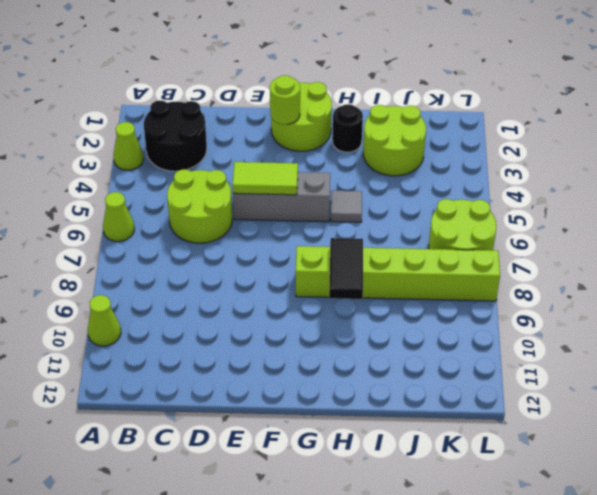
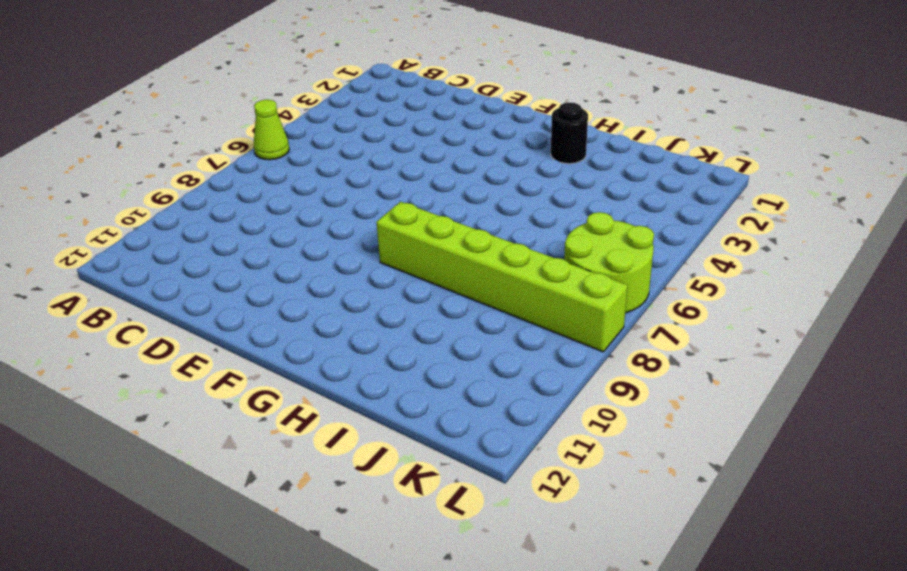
none -> lime cone A3 level 1
none -> lime cone A10 level 1
none -> black round brick B2:C3 level 1

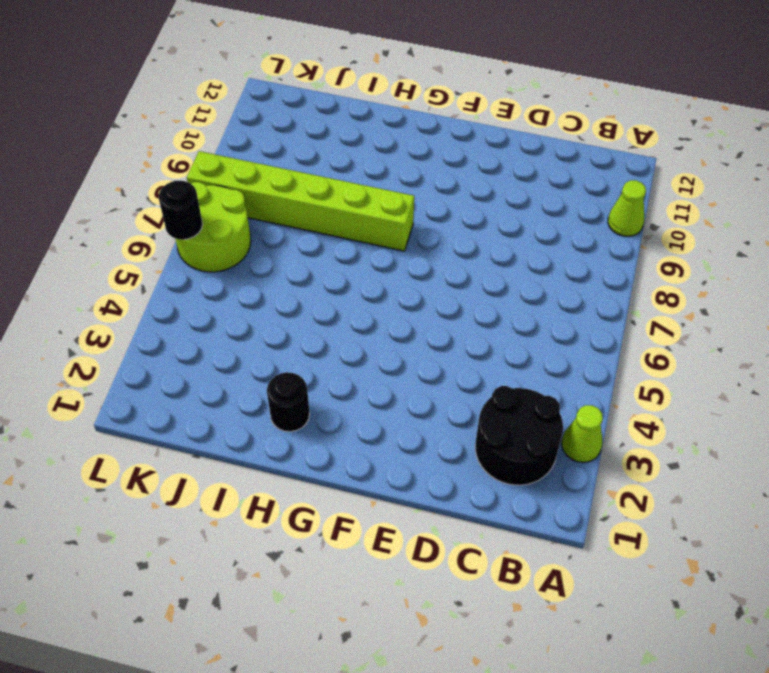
black round brick L6 level 2 -> none
none -> lime cone A6 level 1
none -> lime round brick C5:D6 level 1
none -> grey brick E5:G5 level 1

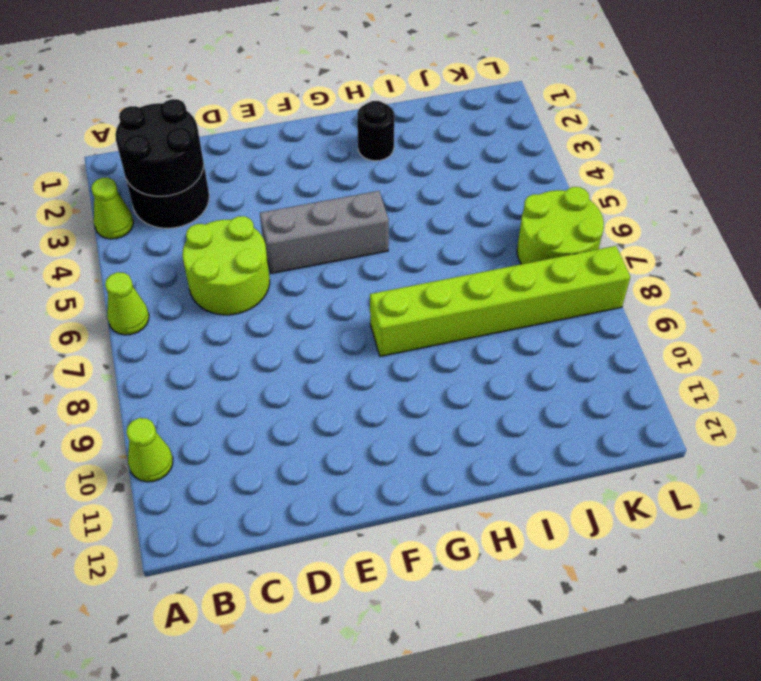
black round brick B2:C3 level 2 -> none
none -> lime round brick F1:G2 level 1
none -> grey tile H5 level 1
none -> lime round brick I2:J3 level 1

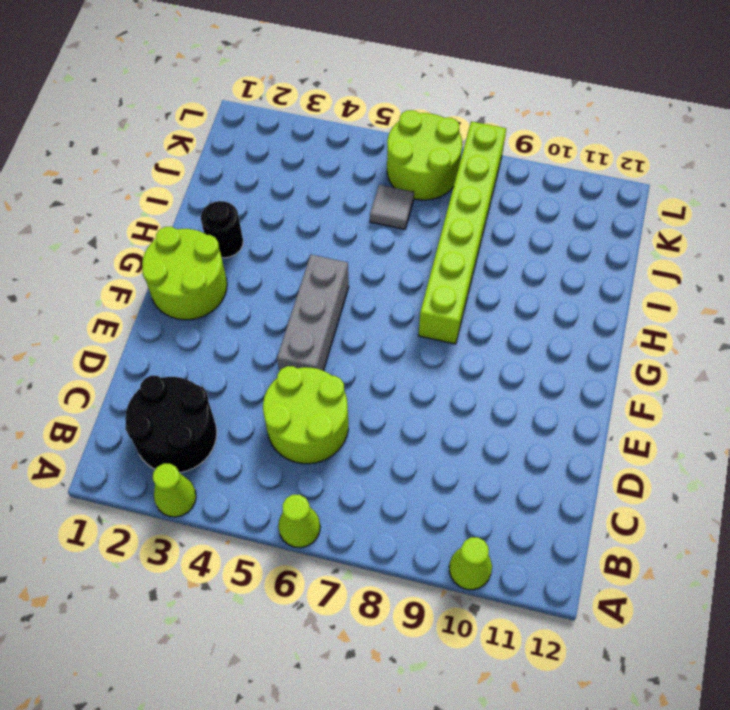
grey tile J6 level 1 -> grey tile H5 level 1
none -> lime round brick I2:J3 level 1
none -> lime tile E5:F5 level 2
none -> lime round brick F2 level 2

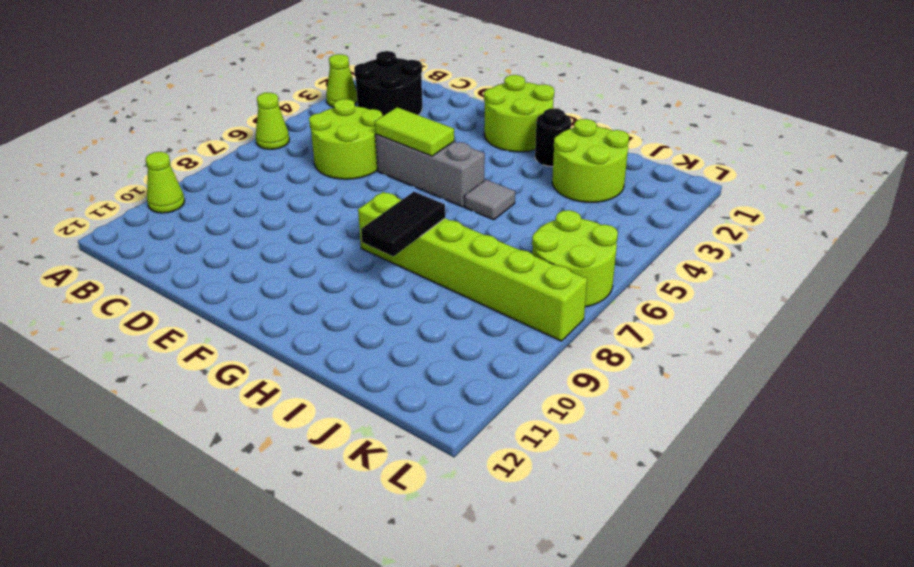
none -> lime round brick F2 level 2

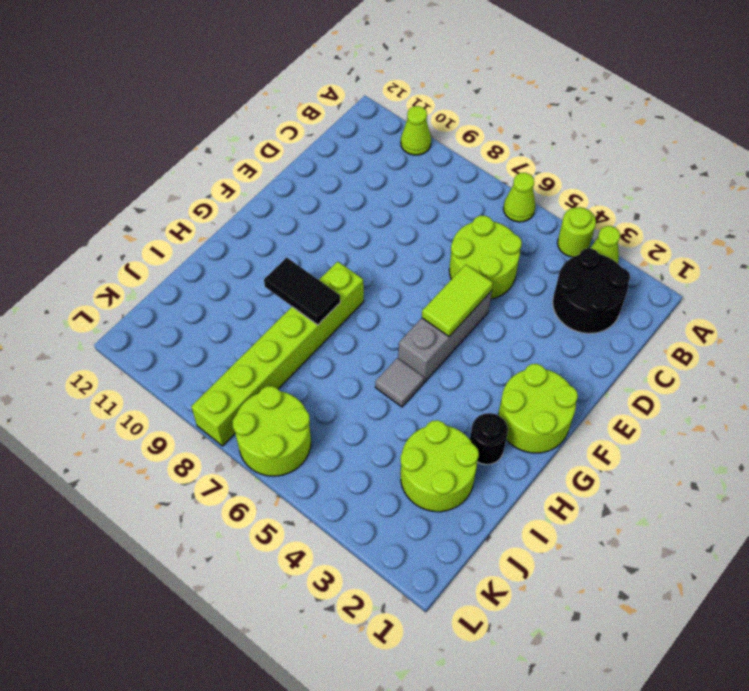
lime round brick A4 level 1 -> lime round brick F2 level 2

